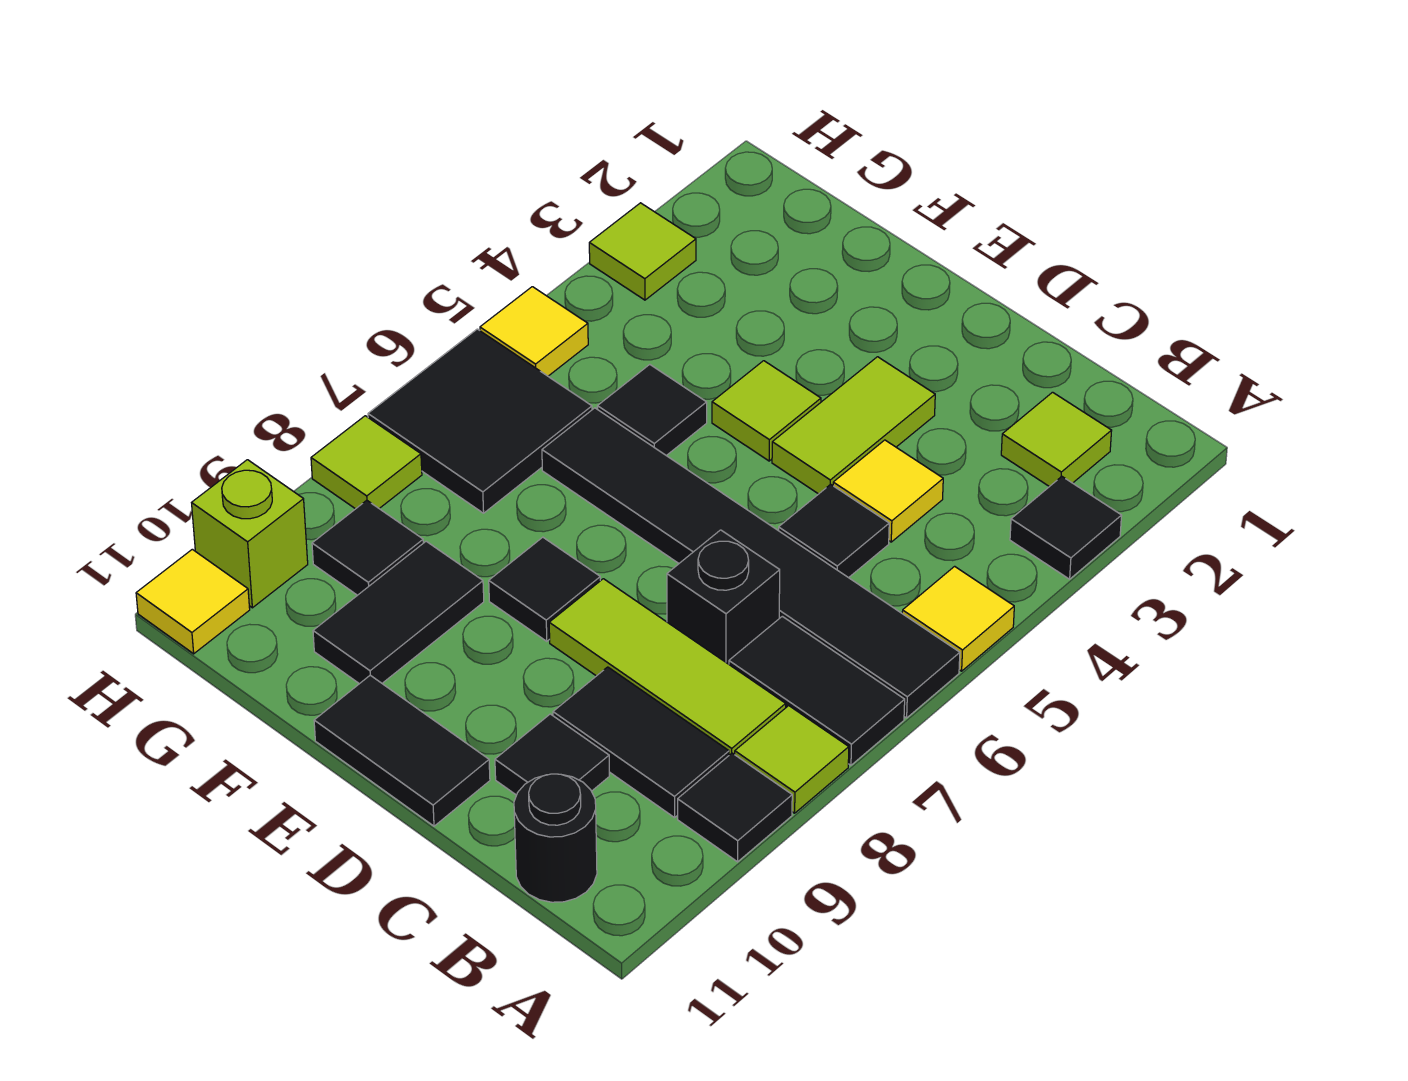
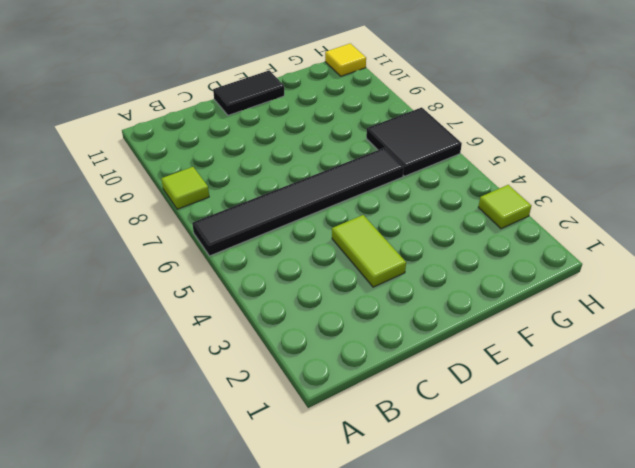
none -> black tile A3 level 1
none -> yellow tile A5 level 1
none -> black tile A7:B7 level 1

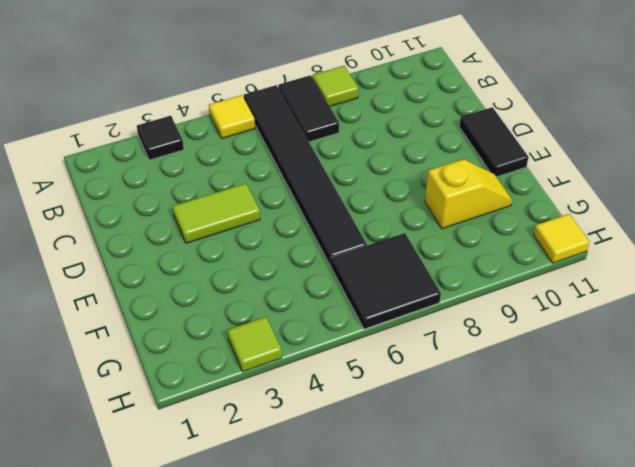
yellow slope F9:F10 level 1 top 9 -> black tile F9:F10 level 1
none -> black tile A9 level 1
none -> lime tile B2 level 1
none -> lime tile B8:D8 level 1

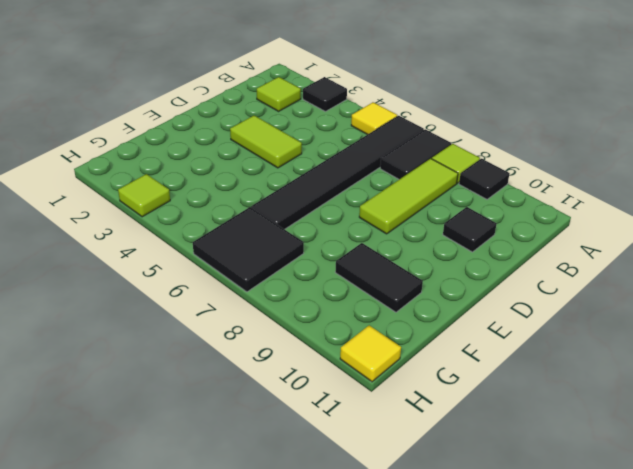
none -> black tile B9:C9 level 1
none -> black round brick B11 level 1
none -> yellow tile C4 level 1

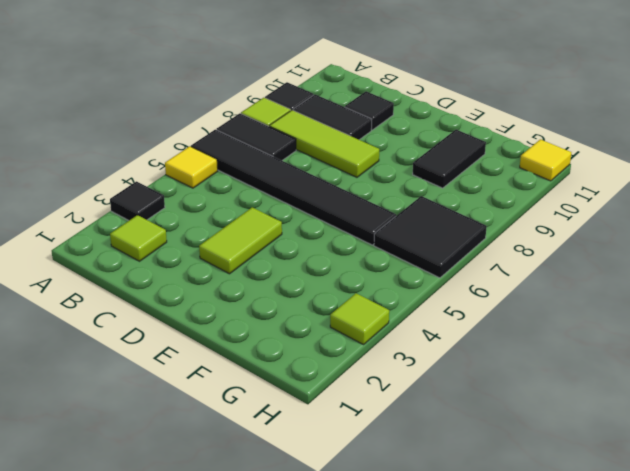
none -> black round brick B11 level 1
none -> yellow tile C4 level 1
none -> black tile C5 level 1

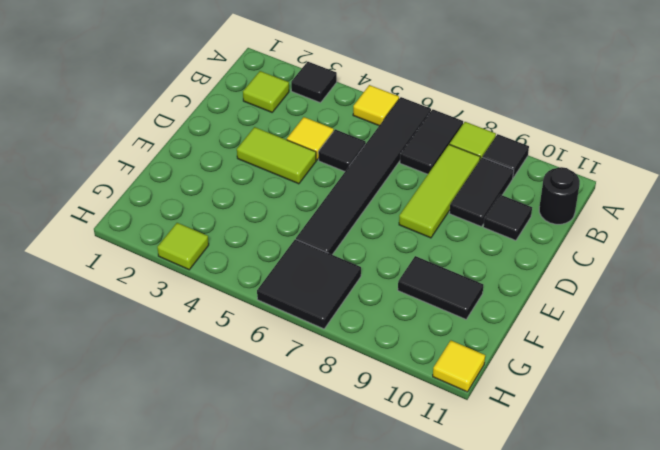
none -> black brick C7 level 1
none -> black tile D11:E11 level 1
none -> lime tile E4 level 1

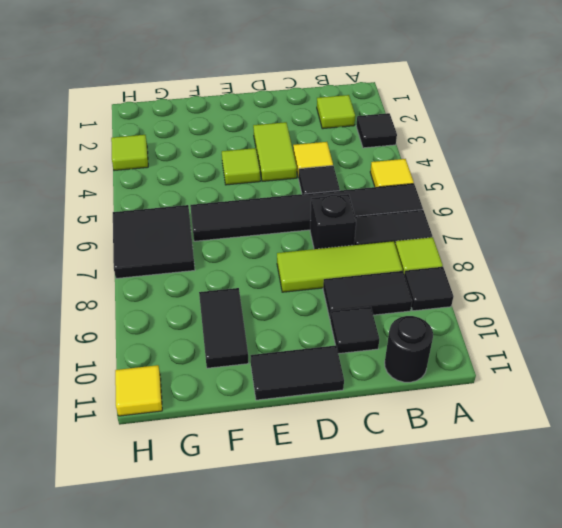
none -> black tile E8 level 1
none -> black tile F5 level 1
none -> black tile G9 level 1

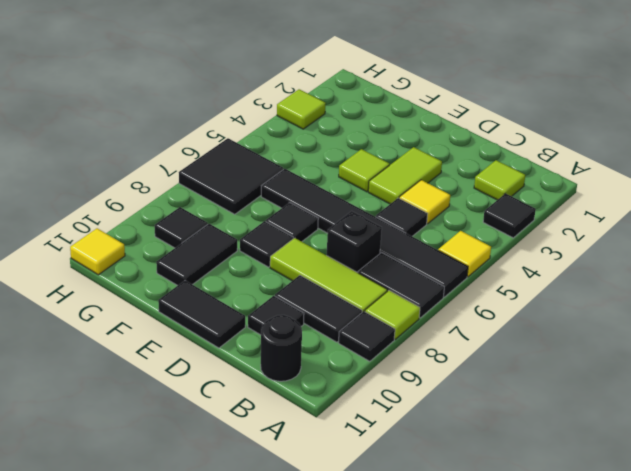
black tile E7 level 1 -> black tile F5 level 1
none -> yellow tile H5 level 1
none -> lime tile H8 level 1
none -> lime brick H10 level 1

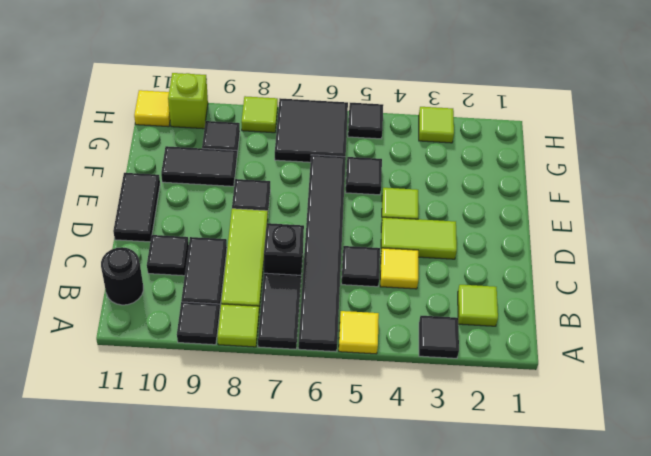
black tile H5 level 1 -> yellow tile H5 level 1

